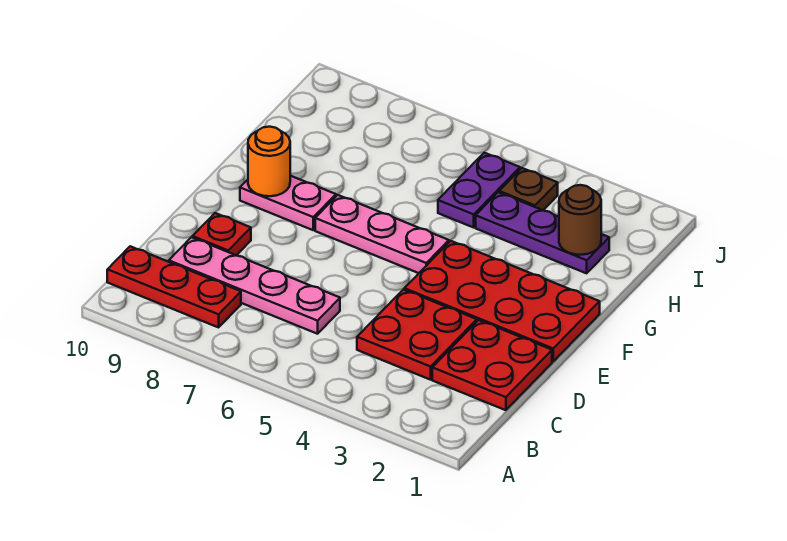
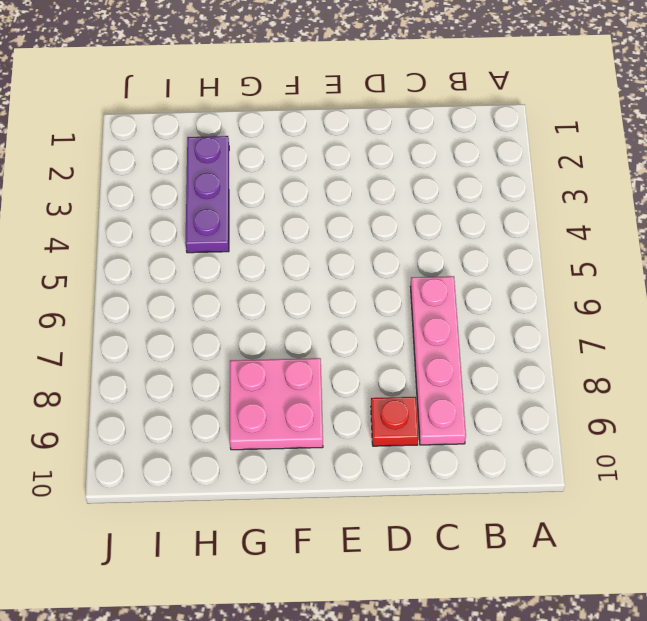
pink plate F8:G9 level 1 -> pink plate F8:F9 level 1
none -> red plate B8:B10 level 1
none -> red plate C1:D2 level 1
none -> red plate C3:D4 level 1

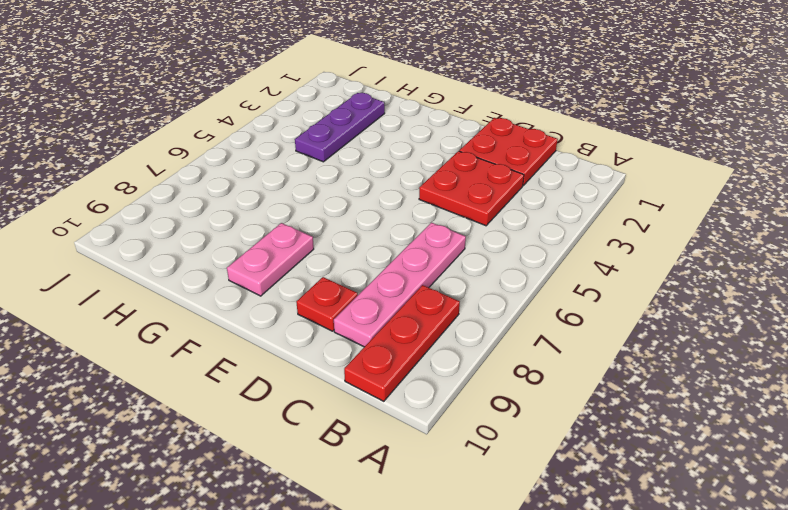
none -> red plate E1:F4 level 1
none -> pink plate F5:F7 level 1
none -> purple plate H5:I5 level 1

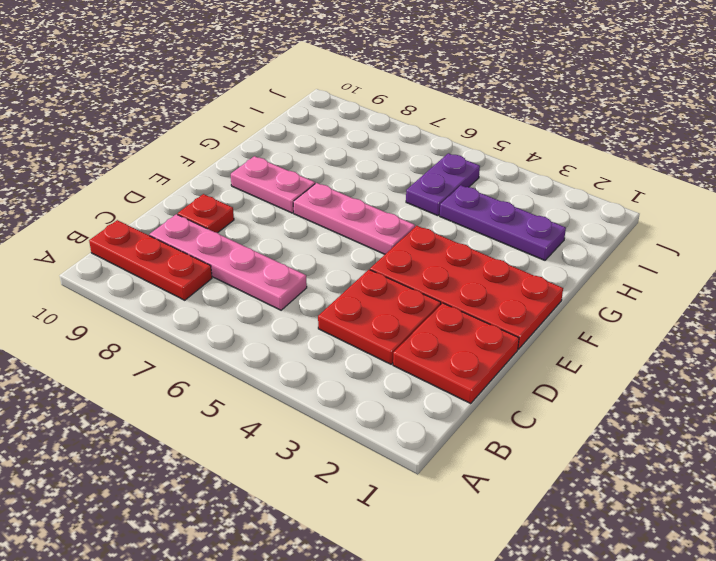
none -> brown plate I4 level 1
none -> orange round brick F9 level 2
none -> brown round brick H2 level 2

